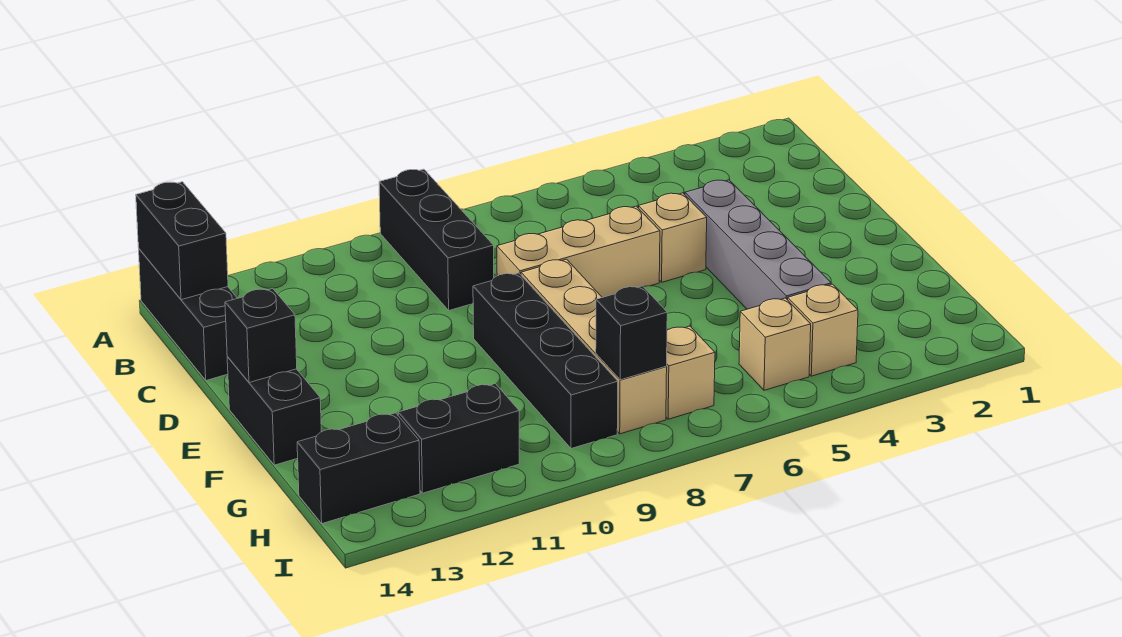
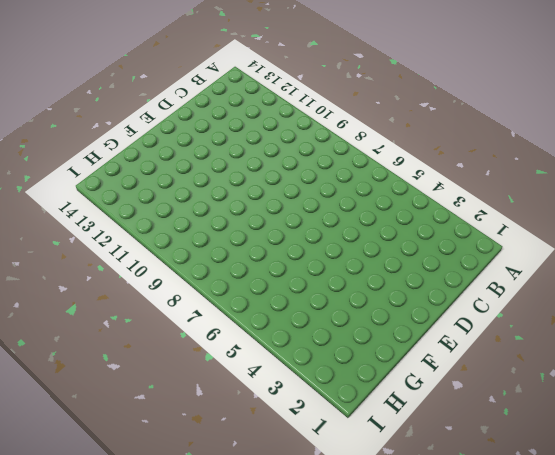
none -> black brick A9:C9 level 1
none -> black brick A14:C14 level 1
none -> grey brick D4:G4 level 1

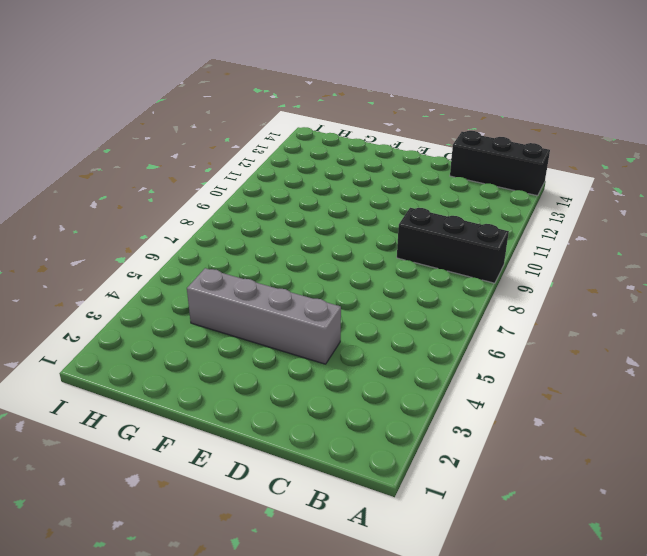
none -> tan brick D5 level 1
none -> tan brick D6:D8 level 1
none -> tan brick E8:H8 level 1

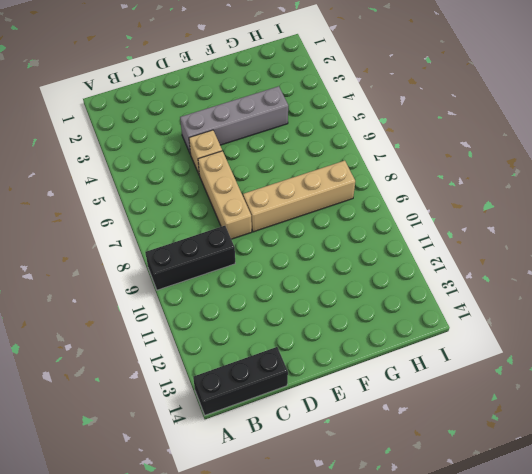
none -> black brick E9:H9 level 1
none -> black brick E14:F14 level 1
none -> tan brick H4 level 1

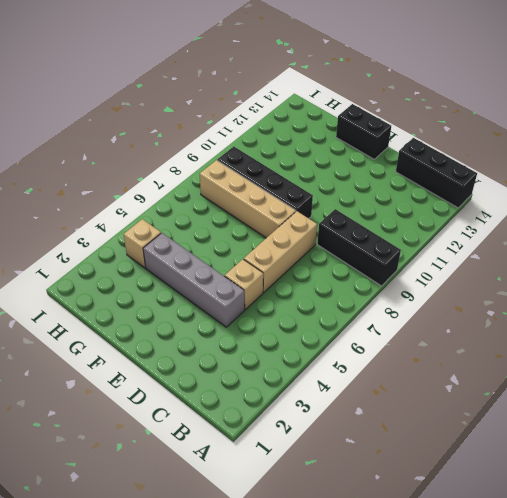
none -> tan brick H5 level 1
none -> tan brick H7 level 1
none -> black brick H11:H12 level 1

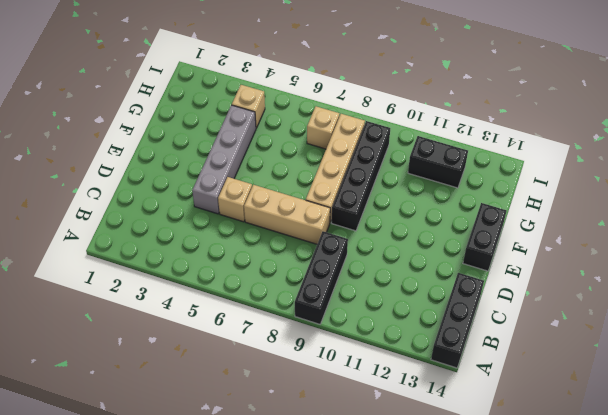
none -> tan brick H5 level 1
none -> black brick H13:H14 level 1
none -> black brick A14:B14 level 2

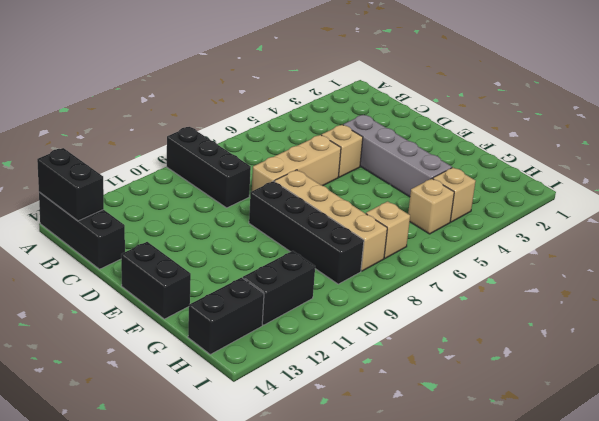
none -> black brick E14 level 2
none -> black brick H8 level 2

